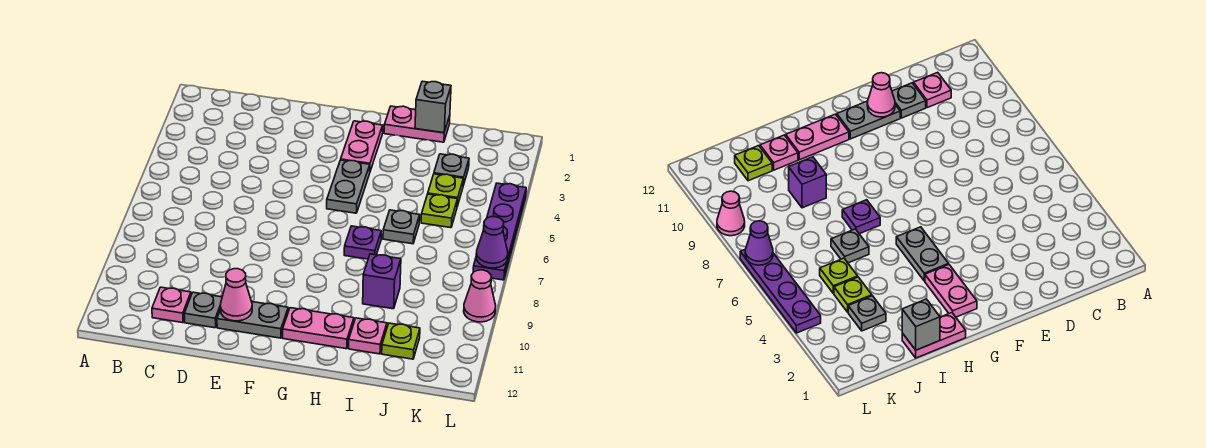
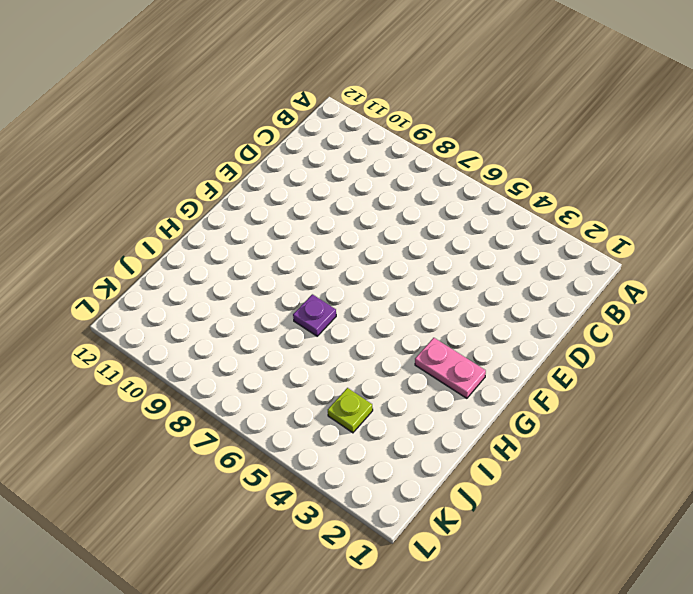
none -> pink plate C11 level 1
none -> grey plate D11 level 1
none -> grey plate E11:F11 level 1

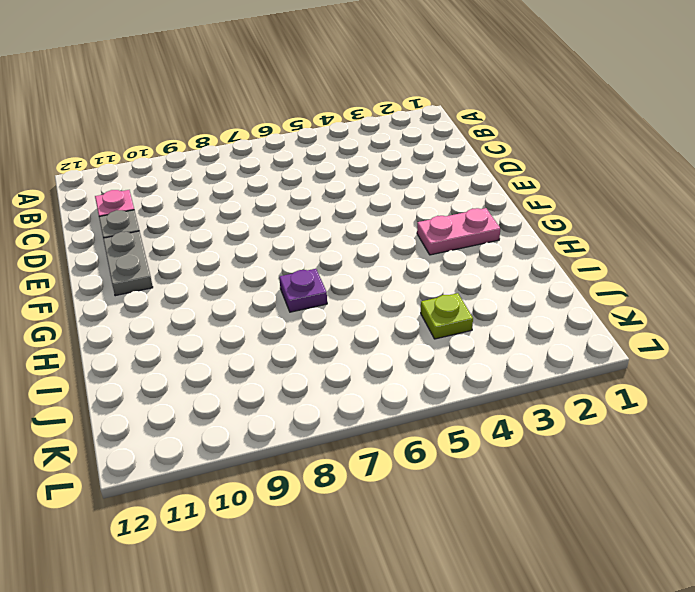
none -> grey plate G4:G5 level 1
none -> pink plate G11:H11 level 1
none -> pink plate H1:I1 level 1

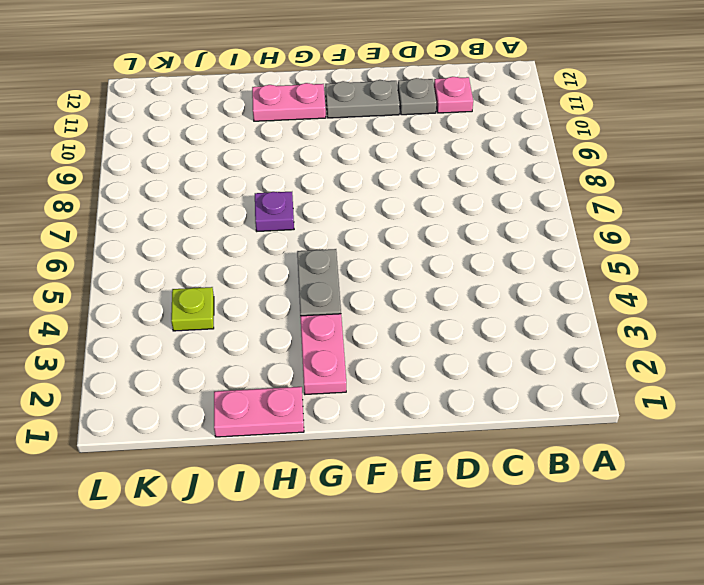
none -> grey plate I6 level 1
none -> purple brick I9 level 1
none -> pink plate I11 level 1

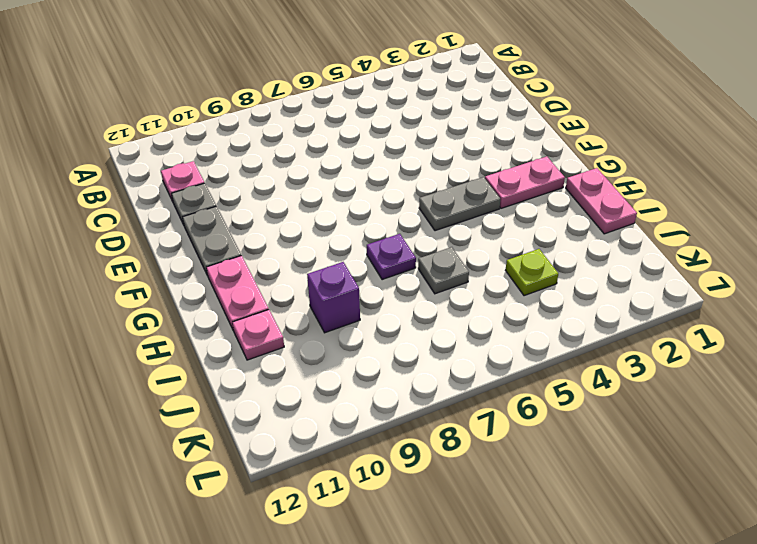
none -> grey plate J3 level 1
none -> lime plate J5 level 1
none -> lime plate J11 level 1

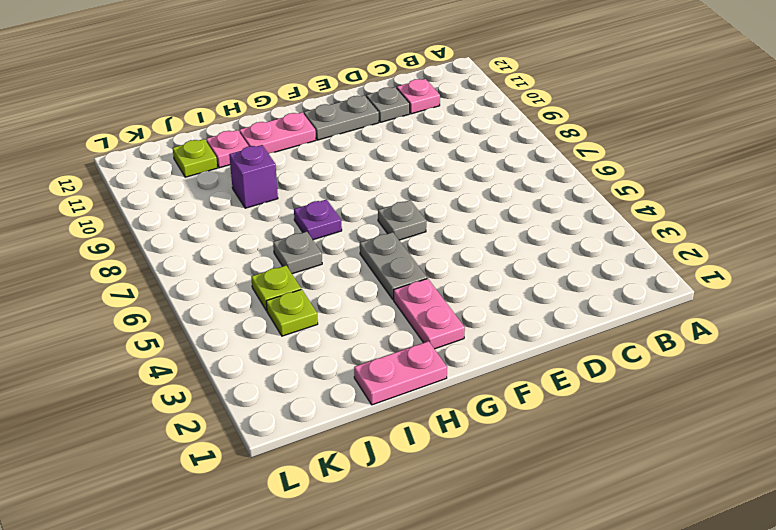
grey plate F6 level 1 -> grey plate J3 level 1
none -> purple plate L4:L7 level 1
none -> pink cone L9 level 1
none -> pink cone E11 level 2

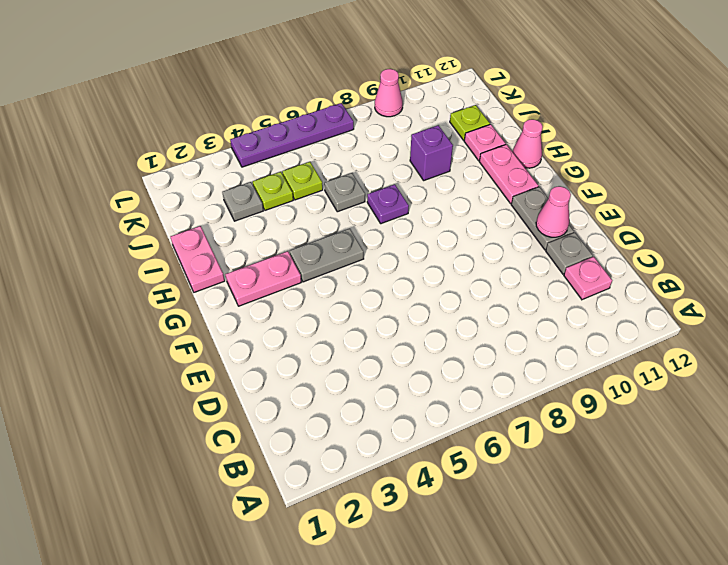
pink cone H12 level 1 -> none
none -> grey brick I1 level 2
none -> purple cone L7 level 2

